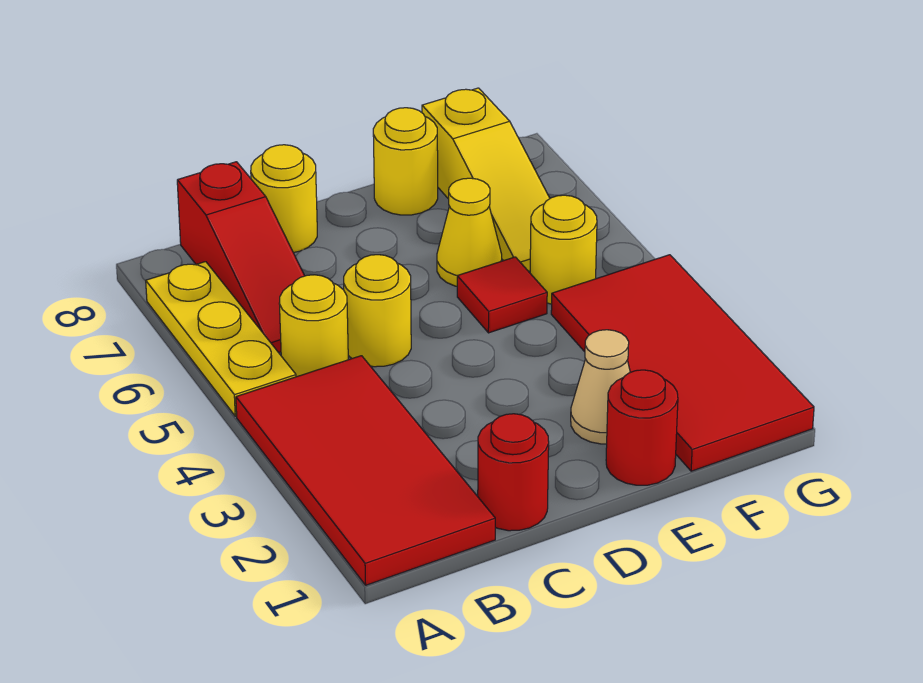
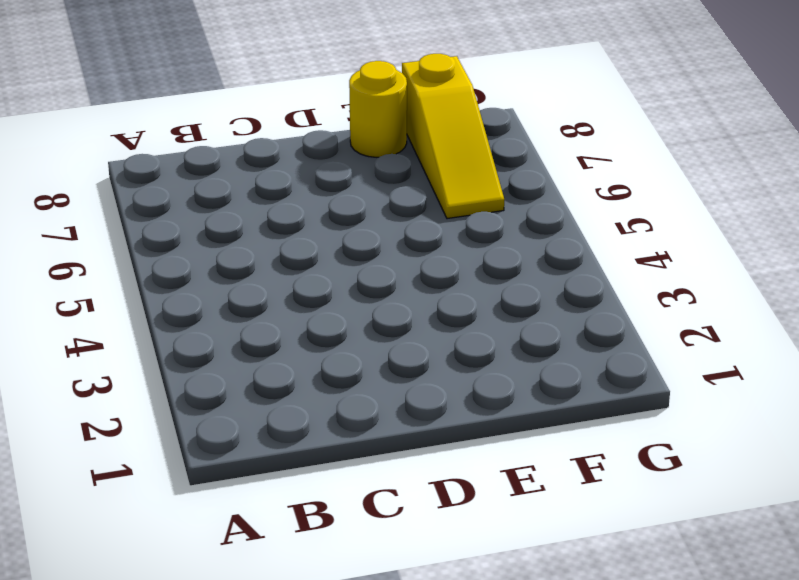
none -> red tile A1:B4 level 1
none -> yellow plate A5:A7 level 1
none -> yellow round brick B5 level 1

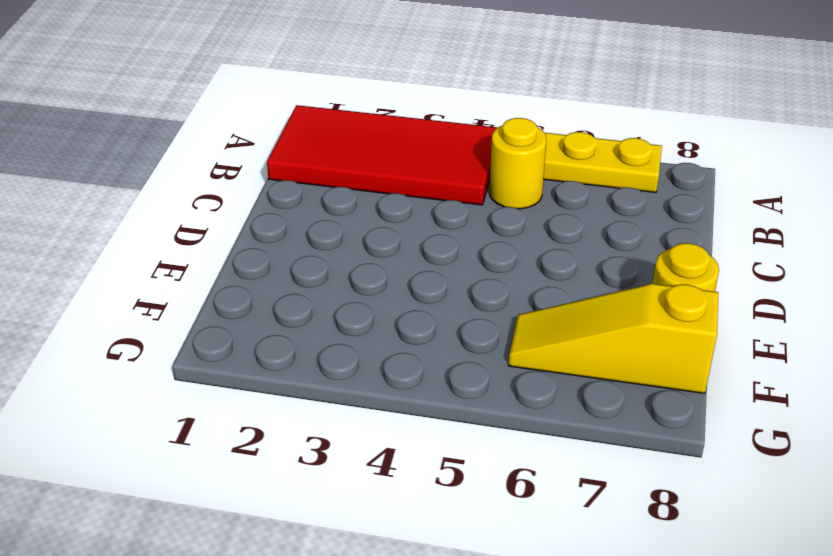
none -> red slope B6:B8 level 1 top 8
none -> red round brick C1 level 1
none -> yellow round brick C5 level 1

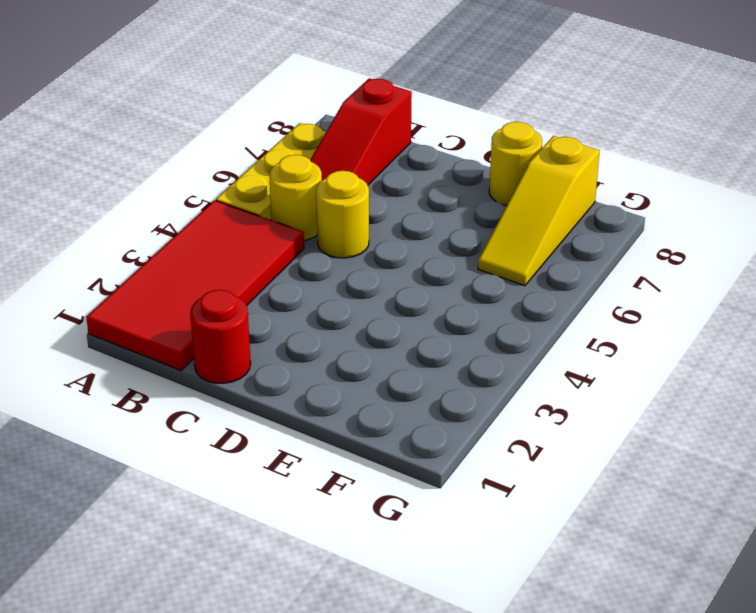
none -> yellow round brick C8 level 1
none -> red round brick E1 level 1
none -> tan cone E2 level 1

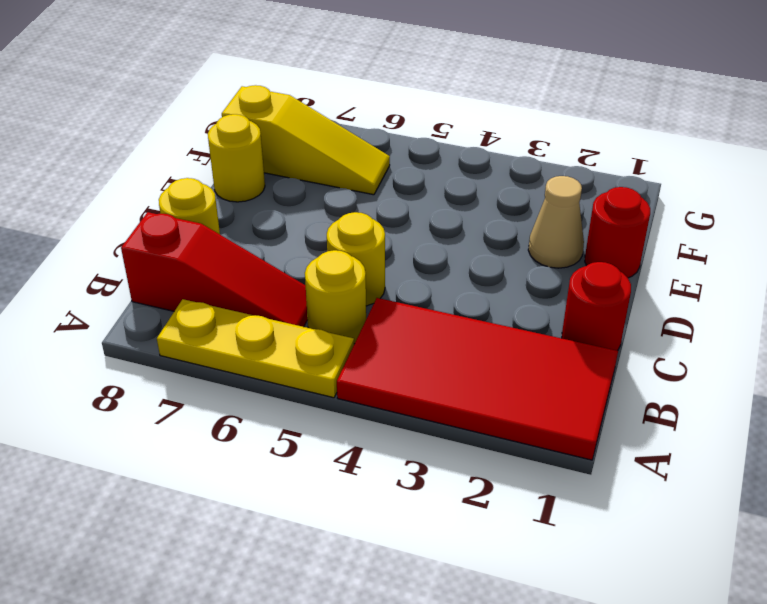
none -> red tile E5 level 1
none -> yellow cone E6 level 1
none -> red tile F1:G4 level 1

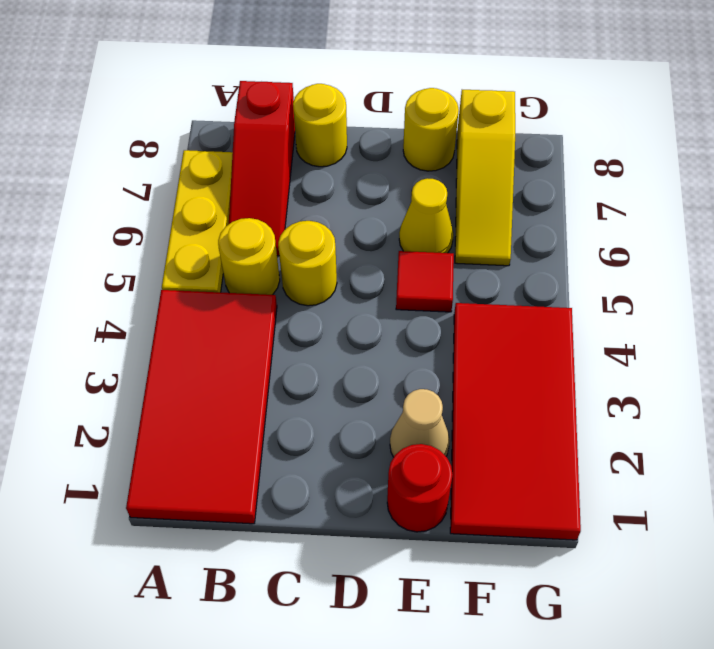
none -> red round brick C1 level 1
none -> yellow round brick F5 level 1

